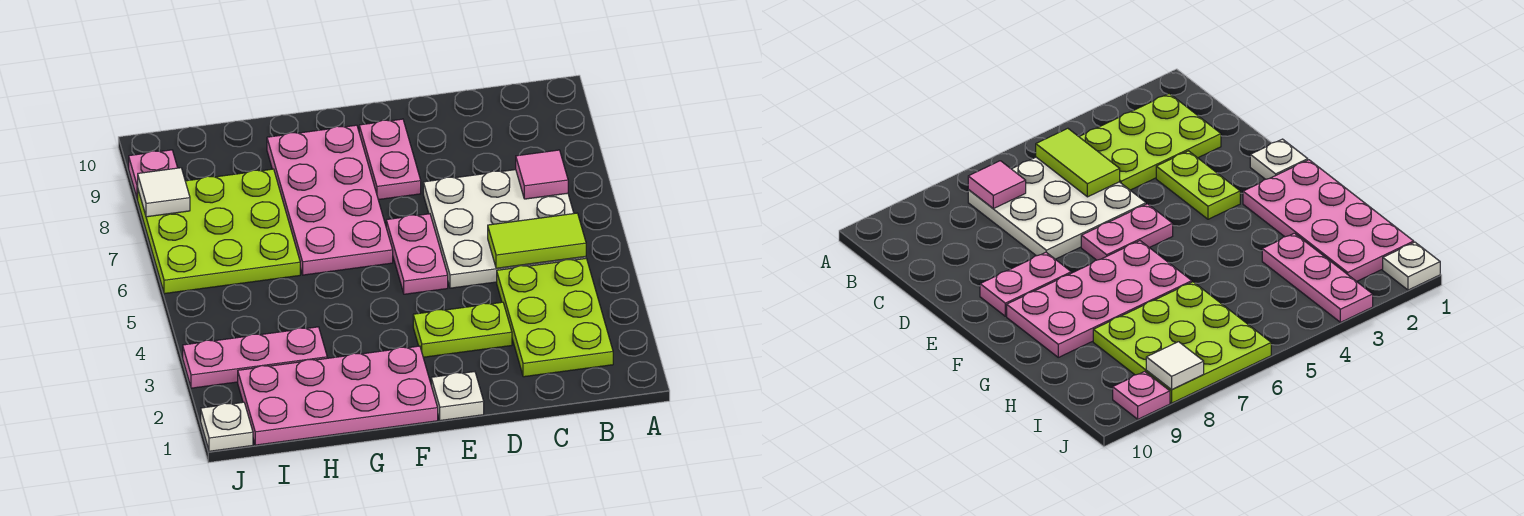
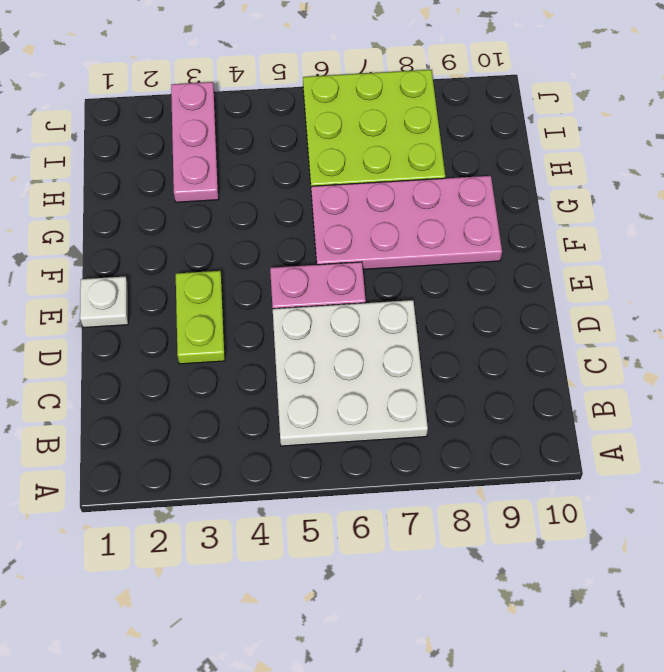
none -> lime plate B2:C4 level 1
none -> pink plate E8:E9 level 1
none -> pink plate F1:I2 level 1

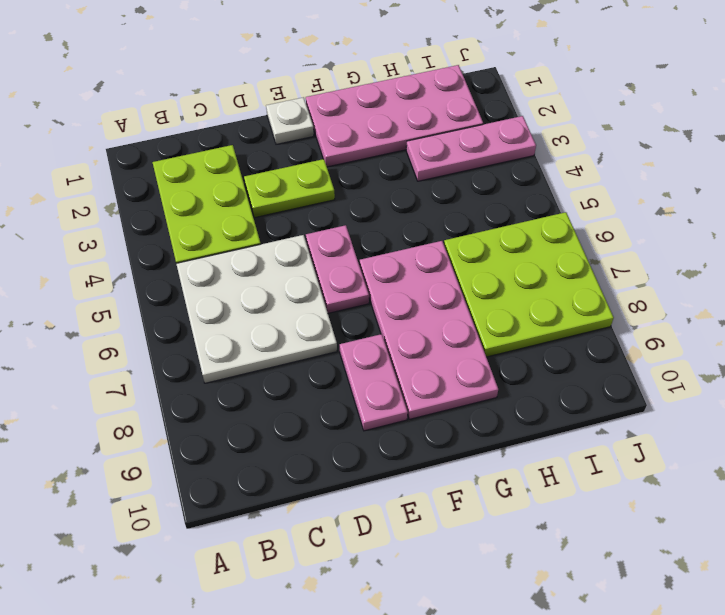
none -> white plate J1 level 1
none -> pink plate J9 level 1
none -> lime tile B5:C5 level 2

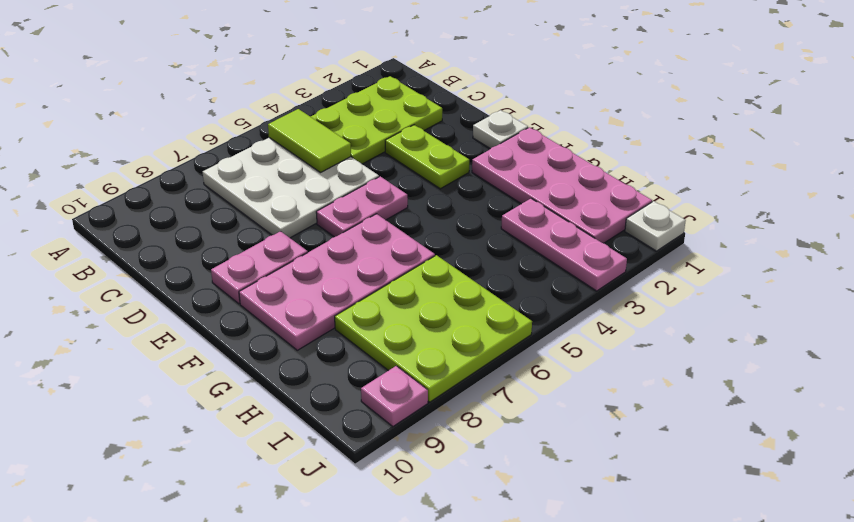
none -> pink tile B7 level 2
none -> white tile J8 level 2

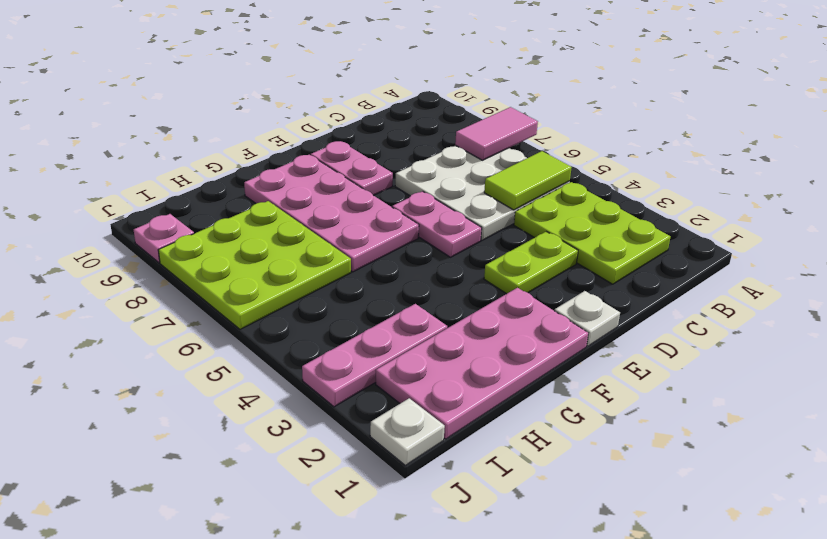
pink tile A7:B7 level 2 -> pink tile B7 level 2
none -> white tile J8 level 2

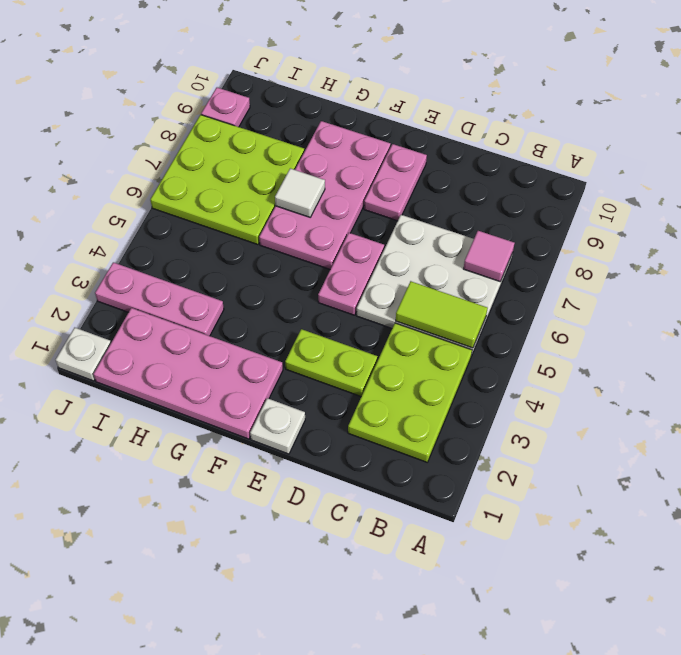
white tile G7 level 2 -> white tile J8 level 2

